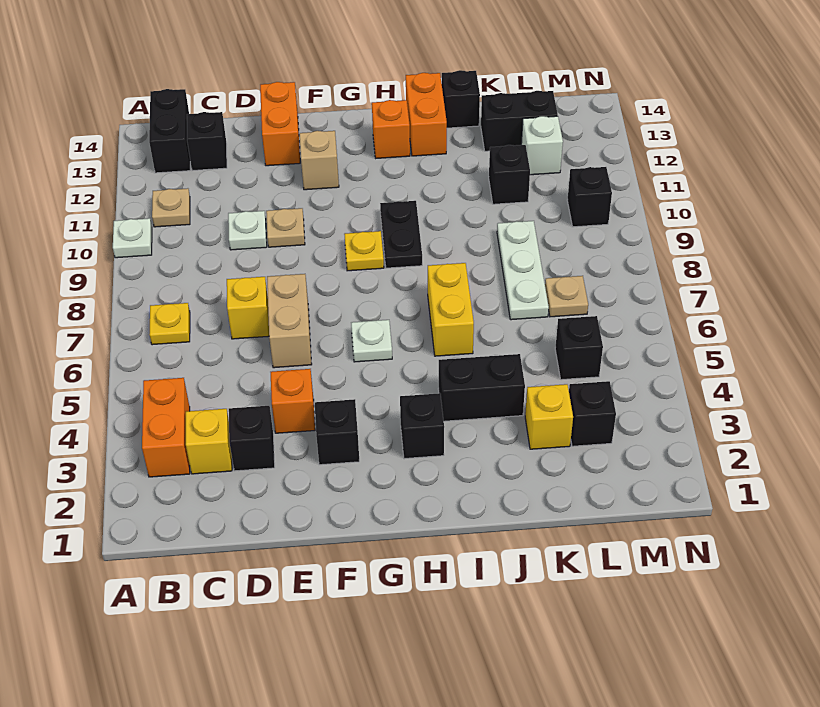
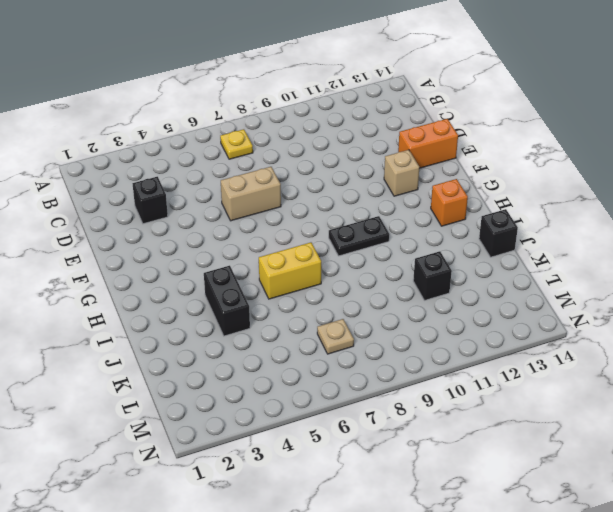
none -> white plate A10 level 1
none -> orange brick B3:B4 level 1
none -> tan plate B11 level 1
none -> black brick B13:B14 level 1

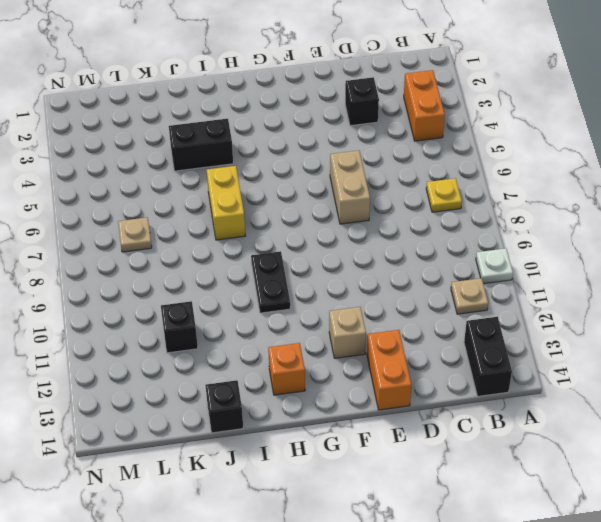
none -> yellow brick C3 level 1
none -> black brick C13 level 1
none -> yellow brick D7 level 1
none -> white plate D10 level 1

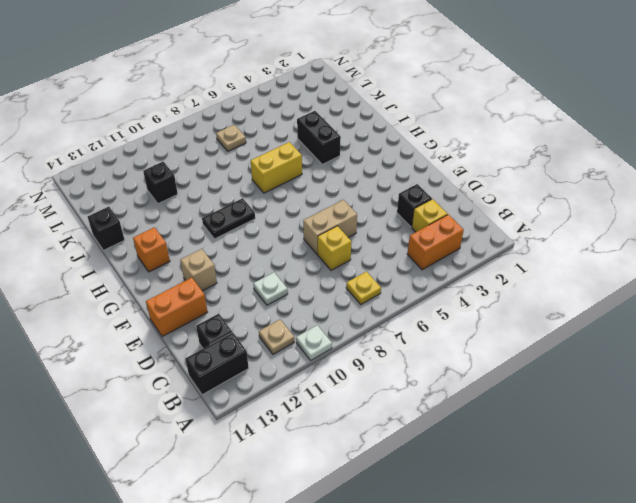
none -> orange brick E4 level 1
none -> tan plate E10 level 1
none -> black brick F3 level 1
none -> white plate G6 level 1

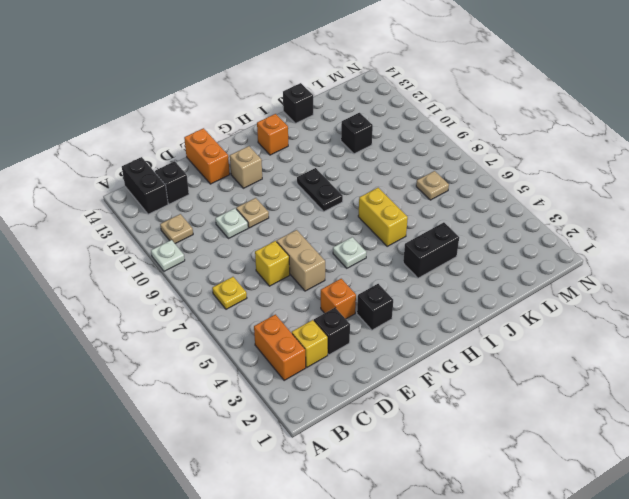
none -> yellow plate G9 level 1
none -> black brick H3 level 1
none -> orange brick I13:I14 level 1
none -> yellow brick K3 level 1

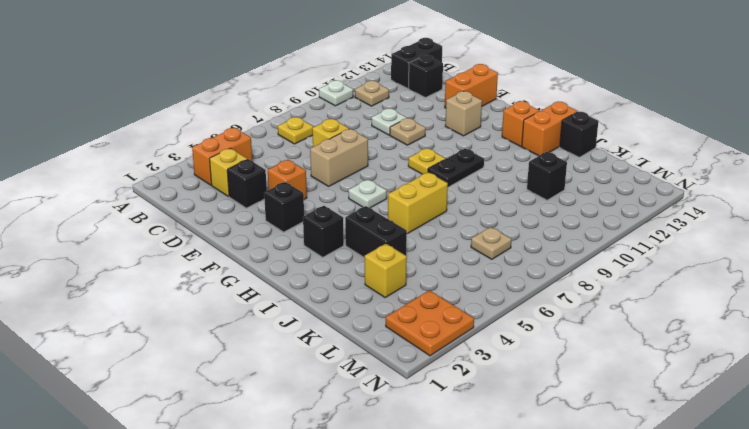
orange plate M2:N3 level 1 -> none
none -> white plate K7:K9 level 1
none -> black brick K13:L13 level 1
none -> black brick L3 level 1
none -> black brick L5 level 1

